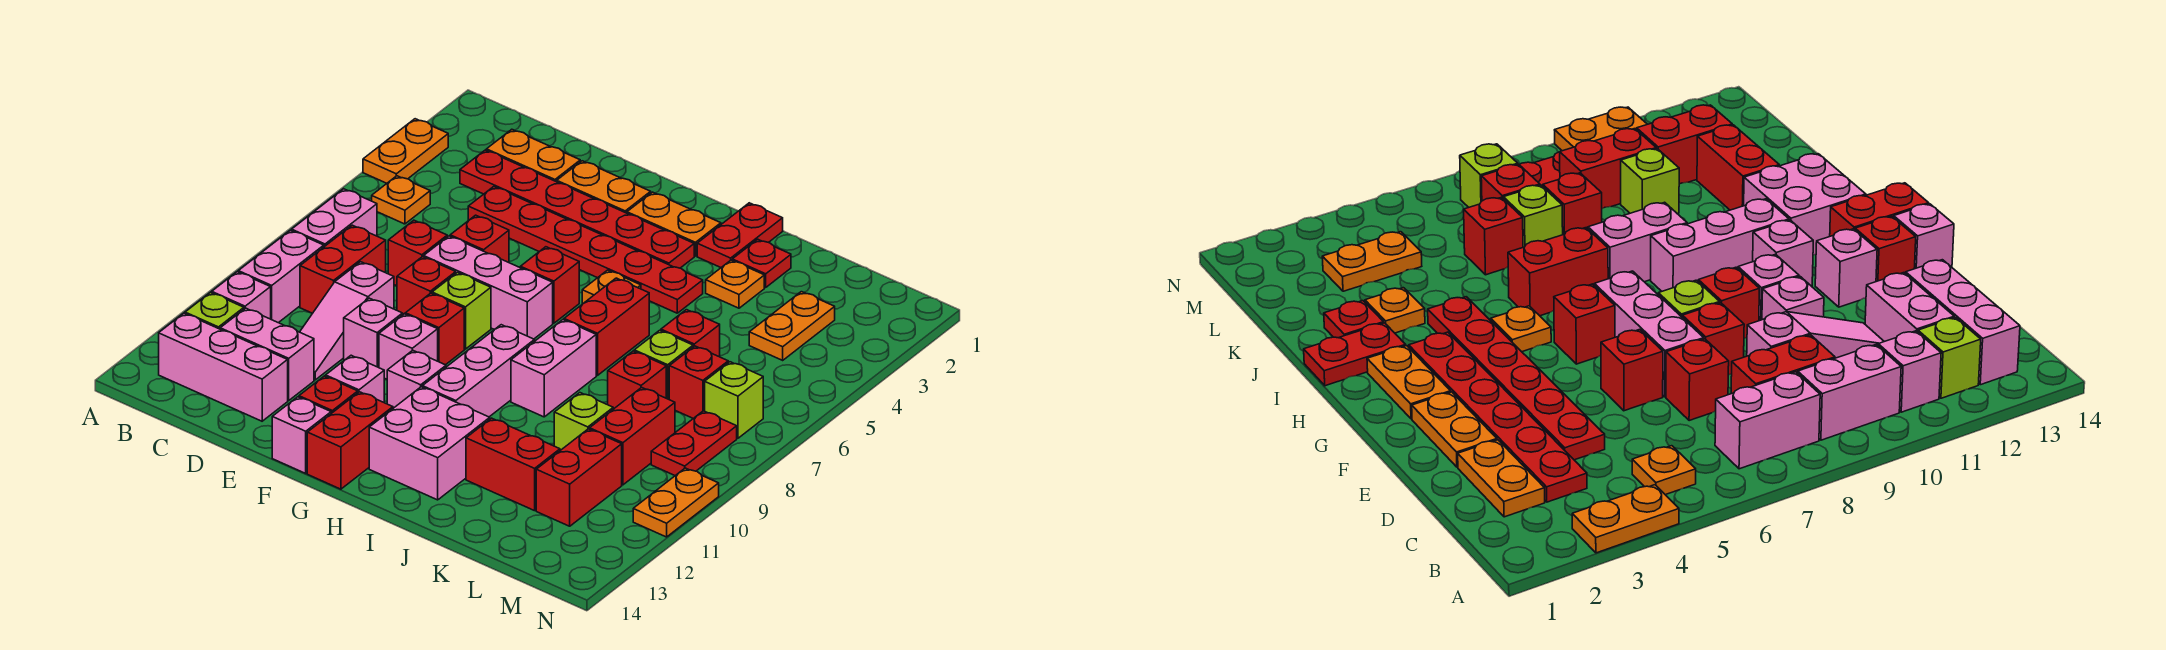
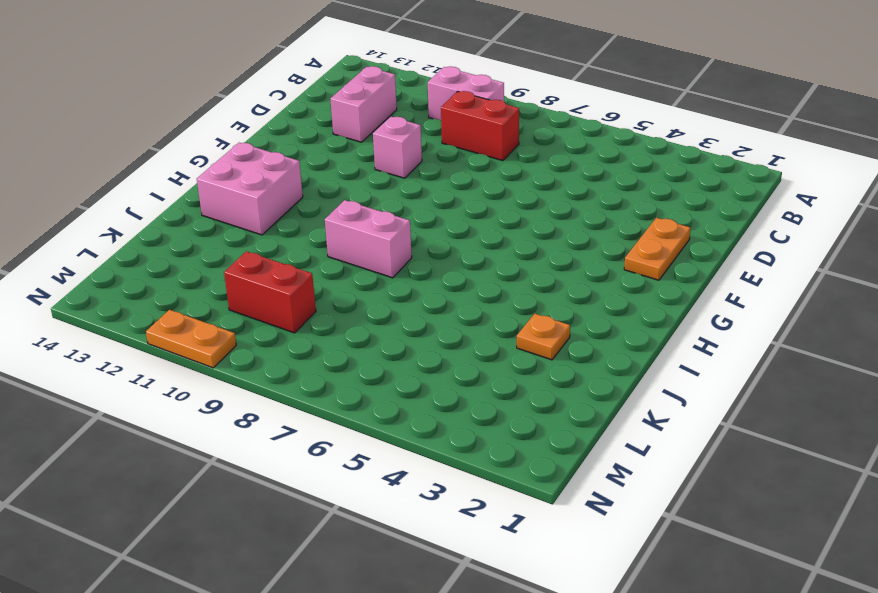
none -> orange plate A3:A4 level 1
none -> orange plate B5 level 1
none -> pink brick B7:B8 level 1
none -> pink brick B11 level 1

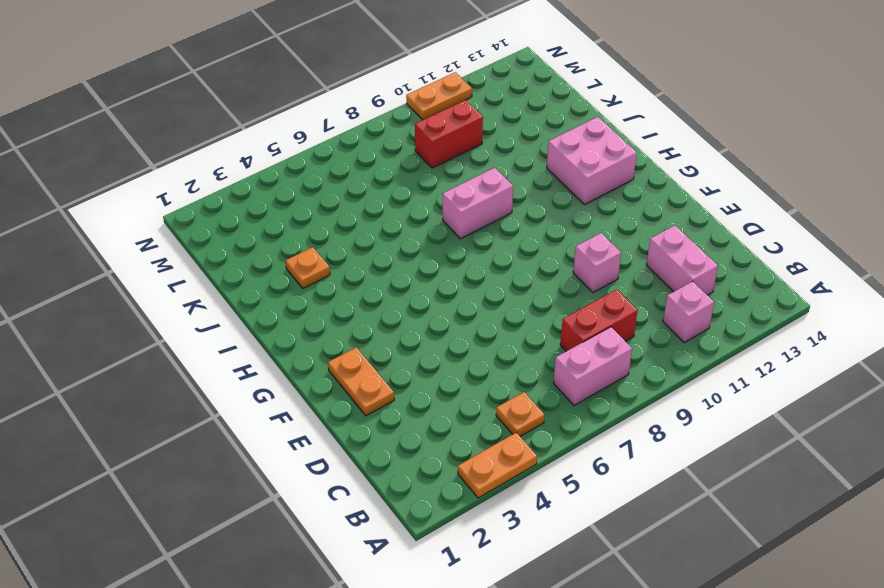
none -> pink brick B9:B10 level 1
none -> lime brick B12 level 1
none -> pink brick B13:D13 level 1
none -> orange plate C2:D2 level 1

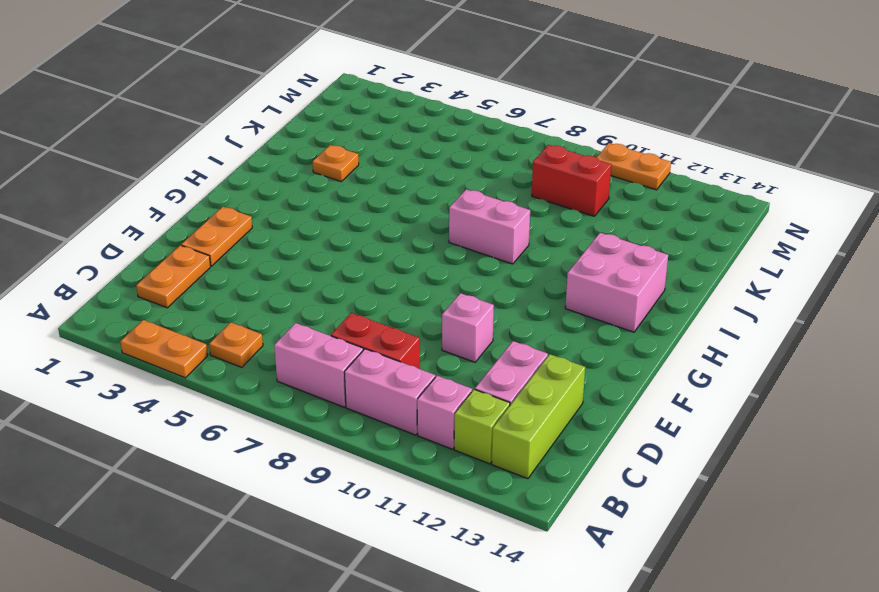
lime brick B13:D13 level 1 -> pink brick B13:D13 level 1
none -> red plate C3:H3 level 1
none -> red plate D4:I4 level 1
none -> red brick D7 level 1
none -> pink slope D9:D11 level 1 top 9

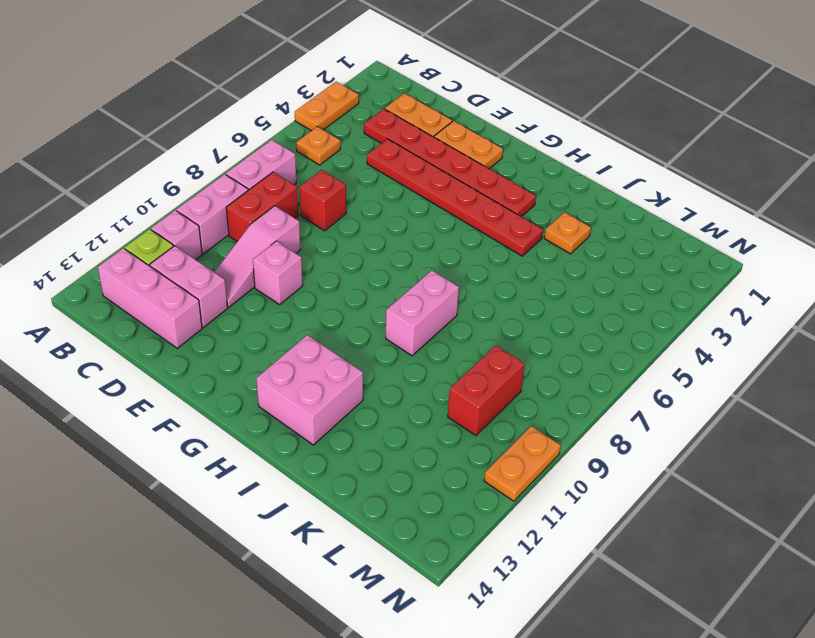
none -> red brick E6 level 1
none -> pink brick E7:G7 level 1
none -> red brick E8 level 1
none -> lime brick F8 level 1

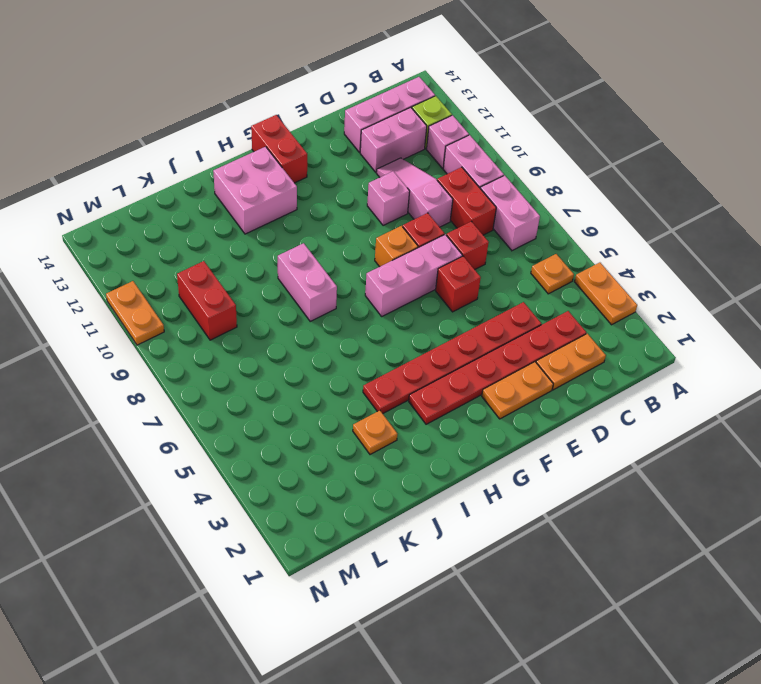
orange brick F8 level 1 -> lime brick F8 level 1
none -> red brick F9 level 1
none -> pink brick F10 level 1
none -> pink brick F12 level 1
none -> red brick F13 level 1

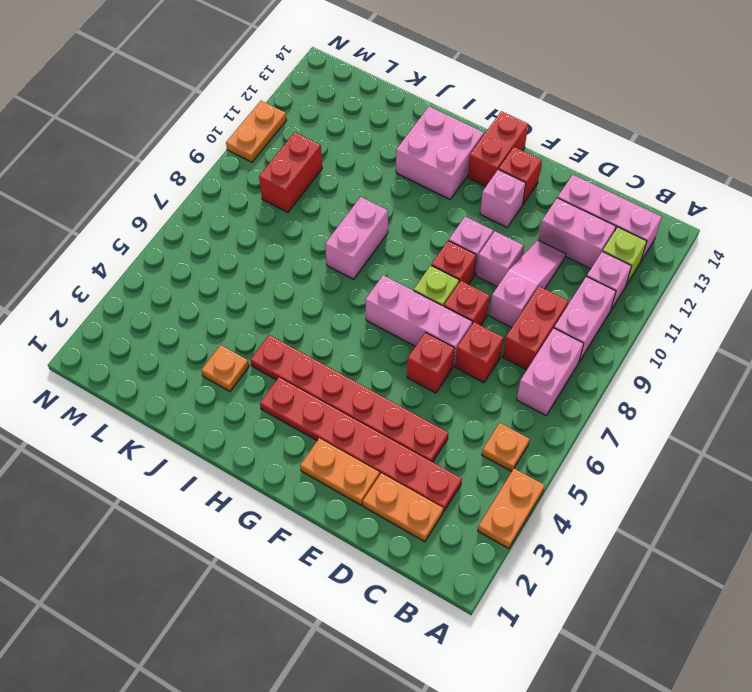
none -> pink brick F14 level 1
none -> orange plate G2:H2 level 1
none -> red brick G6 level 1
none -> pink brick G11 level 1

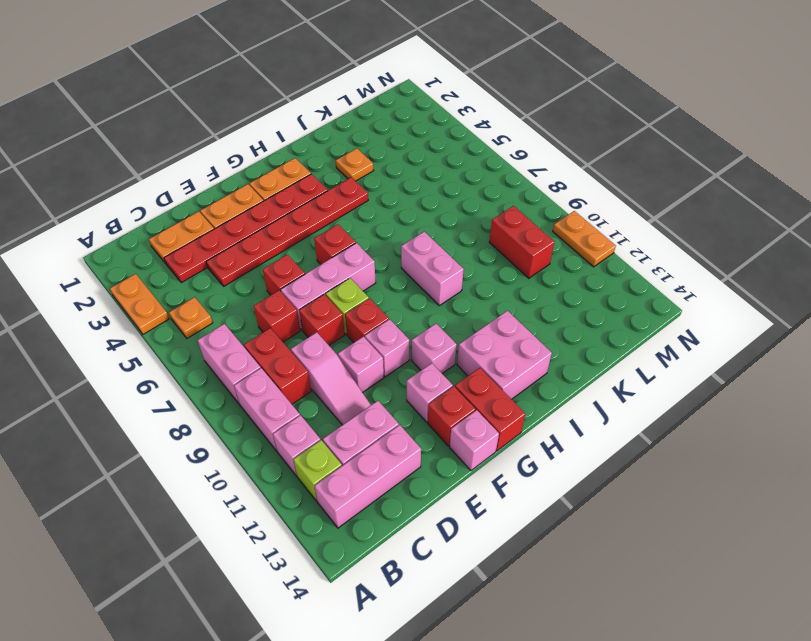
none -> orange plate H5 level 1
none -> pink brick H9:H11 level 1
none -> red plate I1:I2 level 1
none -> red brick I6:I7 level 1

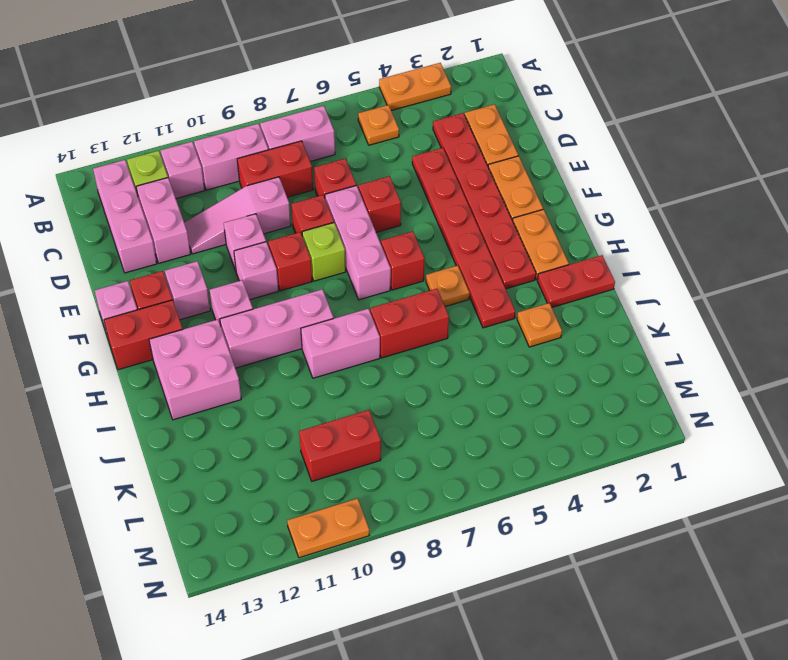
none -> red plate J2 level 1
none -> red brick J12:K12 level 1
none -> red brick K6 level 1
none -> lime brick K7 level 1

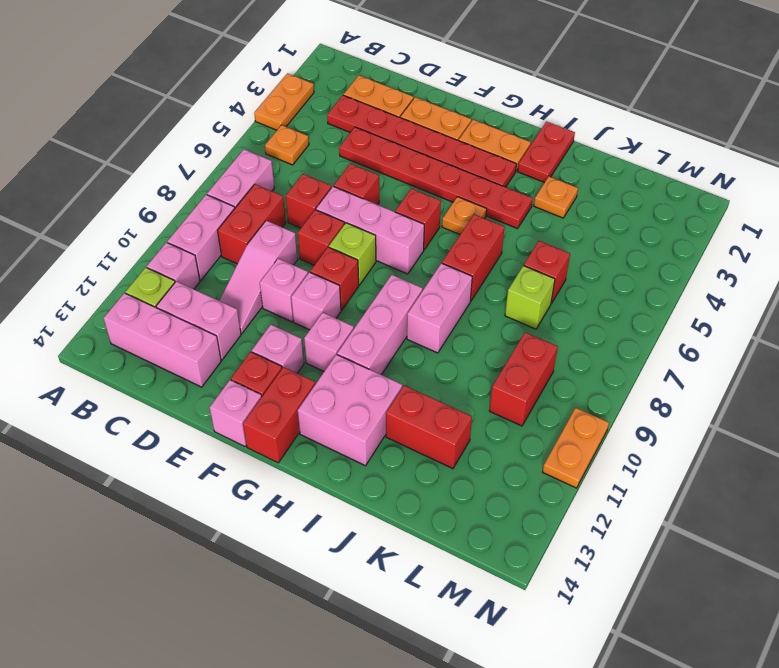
none -> red plate J2 level 1
none -> red brick K8 level 1
none -> lime brick K10 level 1
none -> orange plate L3:L4 level 1

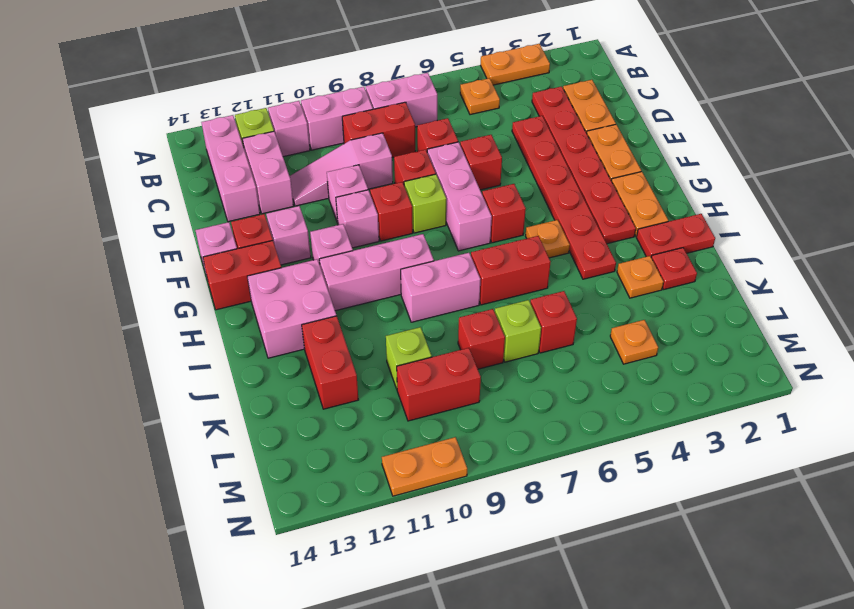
orange plate L4 level 1 -> orange plate L3:L4 level 1
none -> red brick L7 level 1
none -> red brick L11:L12 level 1
none -> lime brick M7 level 1
none -> red plate M8:M9 level 1

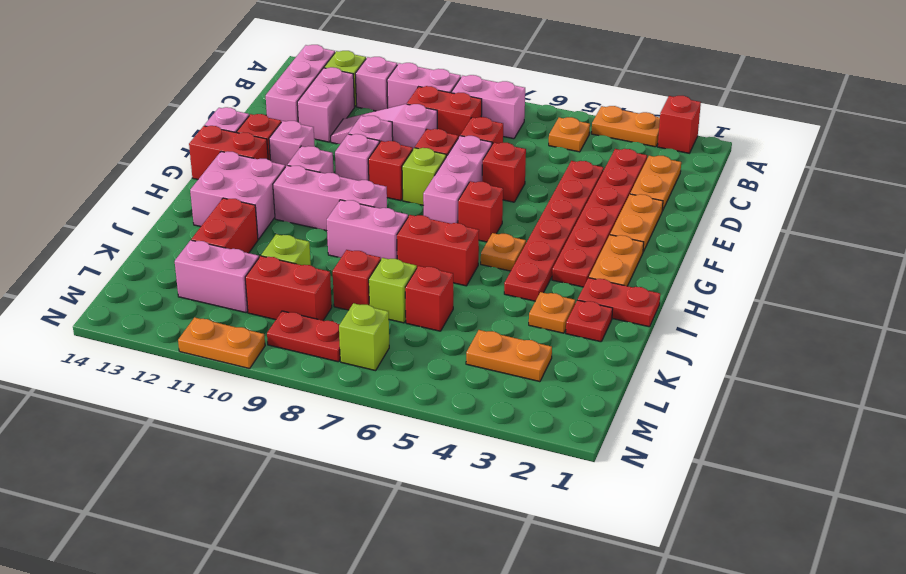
red brick A2 level 1 -> red brick L7 level 1
pink brick L11:L12 level 1 -> red brick L11:L12 level 1

